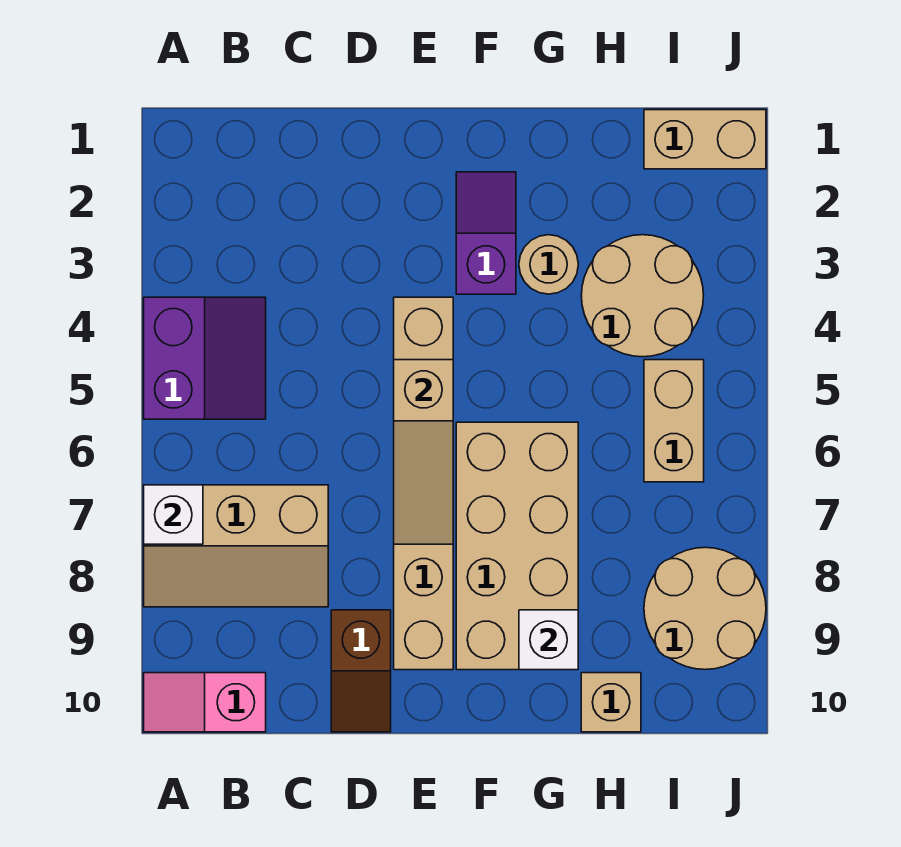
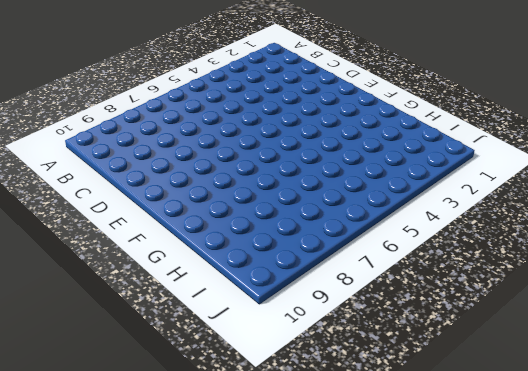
none -> purple slope A4:B5 level 1 top A
none -> tan slope A7:C8 level 1 top 7
none -> pink slope A10:B10 level 1 top B

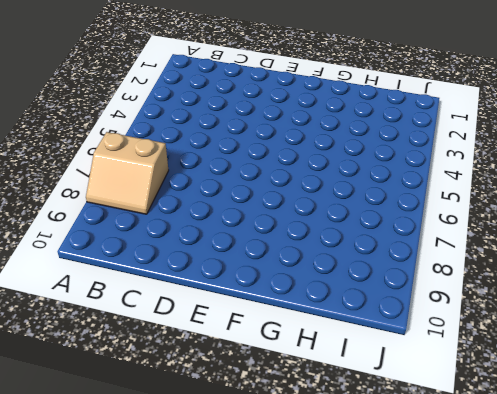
tan slope A7:B8 level 1 top 7 -> tan slope A7:C8 level 1 top 7
none -> purple slope A4:B5 level 1 top A
none -> pink slope A10:B10 level 1 top B
none -> brown slope D9:D10 level 1 top 9

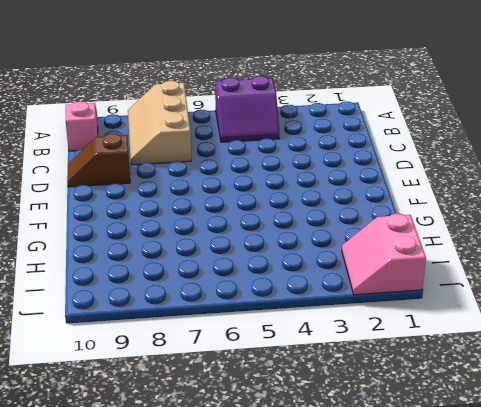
pink slope I1:J2 level 1 top 1 -> tan brick I1:J1 level 1
none -> tan brick E4:E9 level 1
none -> purple slope F2:F3 level 1 top 3
none -> tan brick F6:G9 level 1

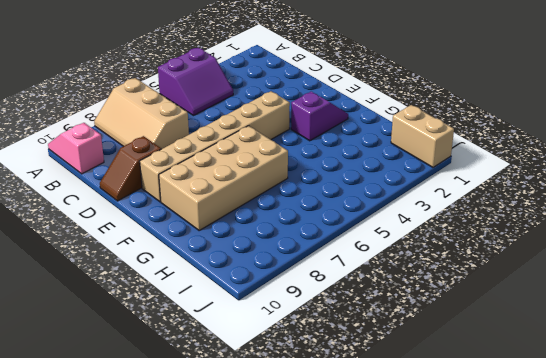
none -> tan round brick G3 level 1
none -> tan round brick H3:I4 level 1
none -> tan brick H10 level 1

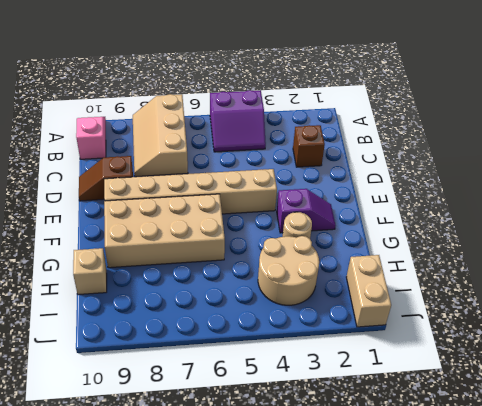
brown brick C2 level 1 -> none
none -> tan brick I5:I6 level 1
none -> tan round brick I8:J9 level 1
none -> white brick A7 level 2

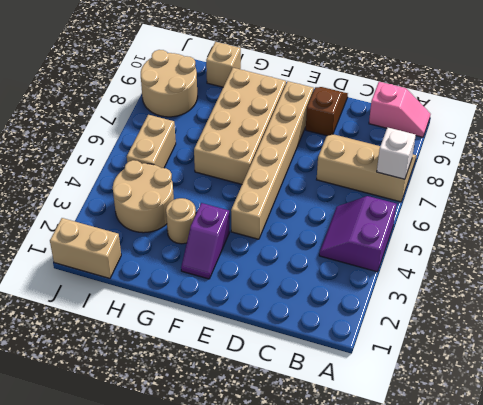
none -> tan slope E5:E7 level 2 top 5
none -> white brick G9 level 2

